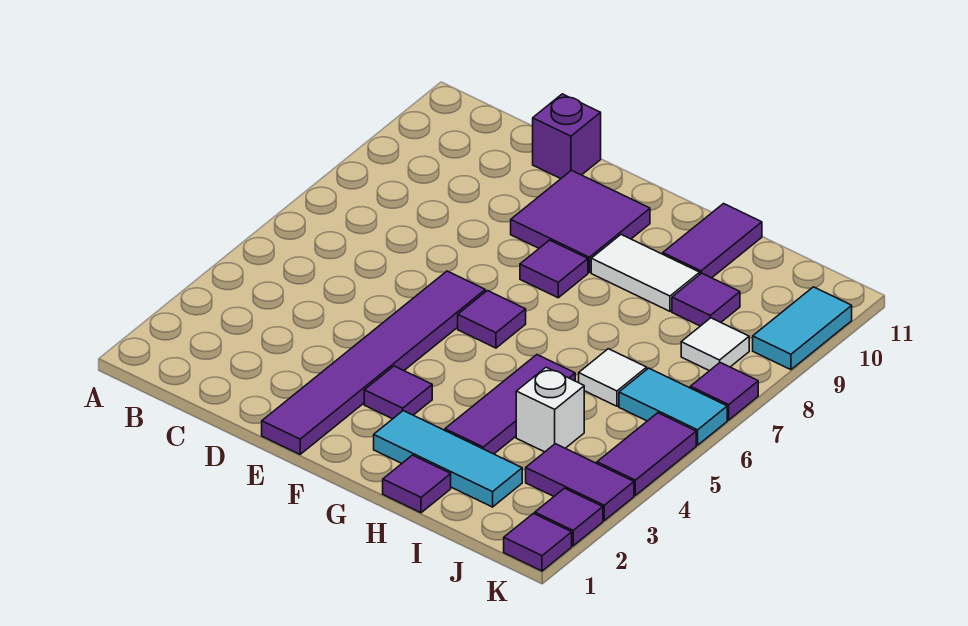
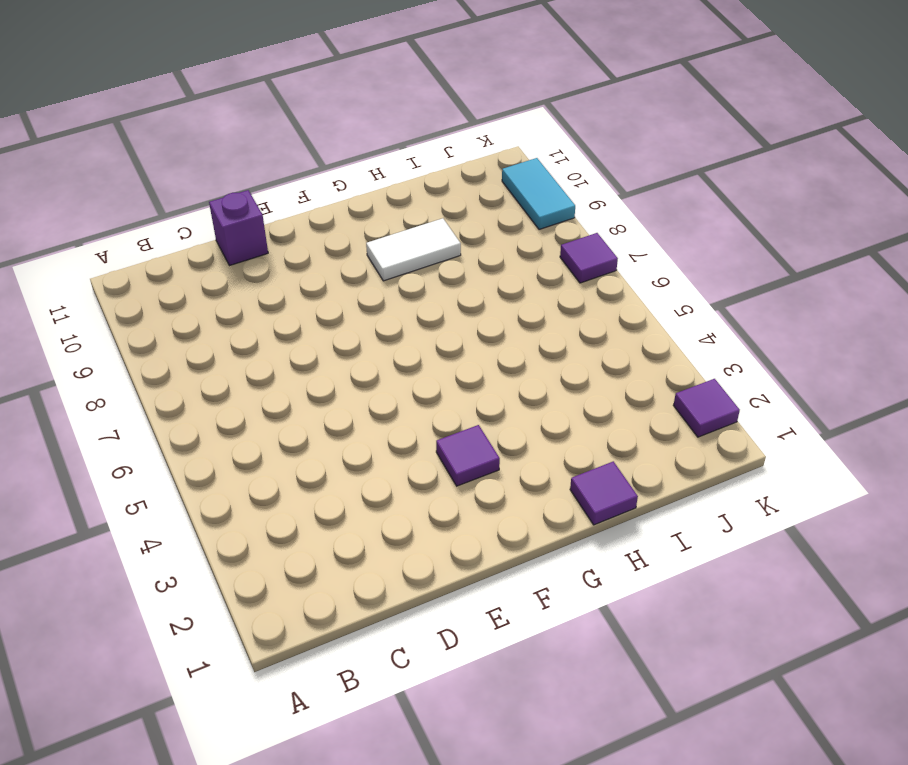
none -> purple tile E1:E6 level 1
none -> purple tile E9:F10 level 1
none -> purple tile F6 level 1

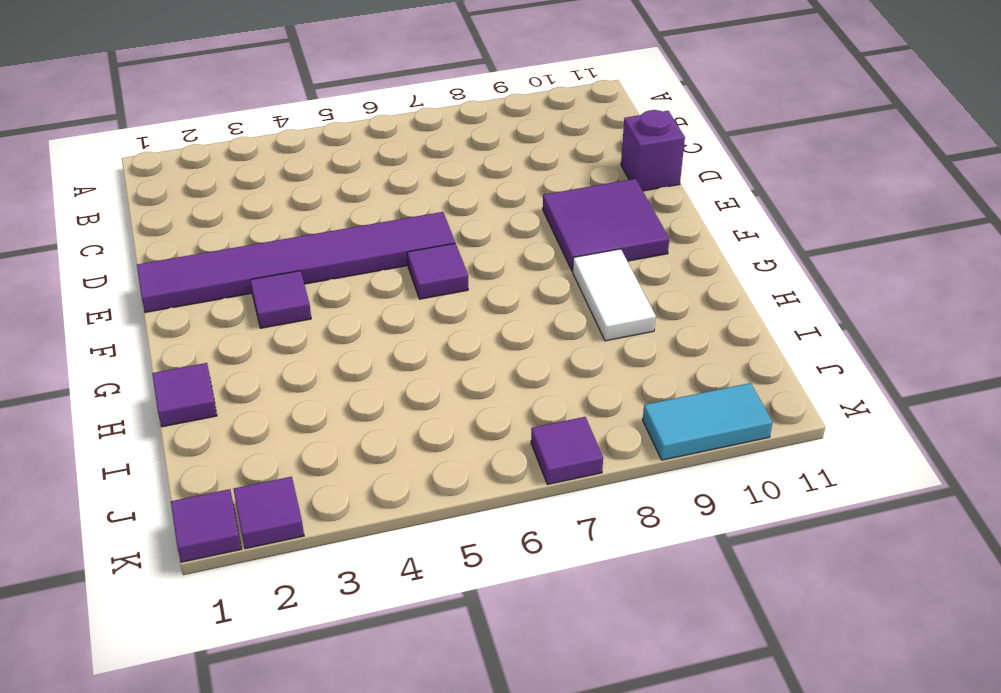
none -> purple tile F8 level 1
none -> cyan tile G2:I2 level 1
none -> purple tile H3:H5 level 1

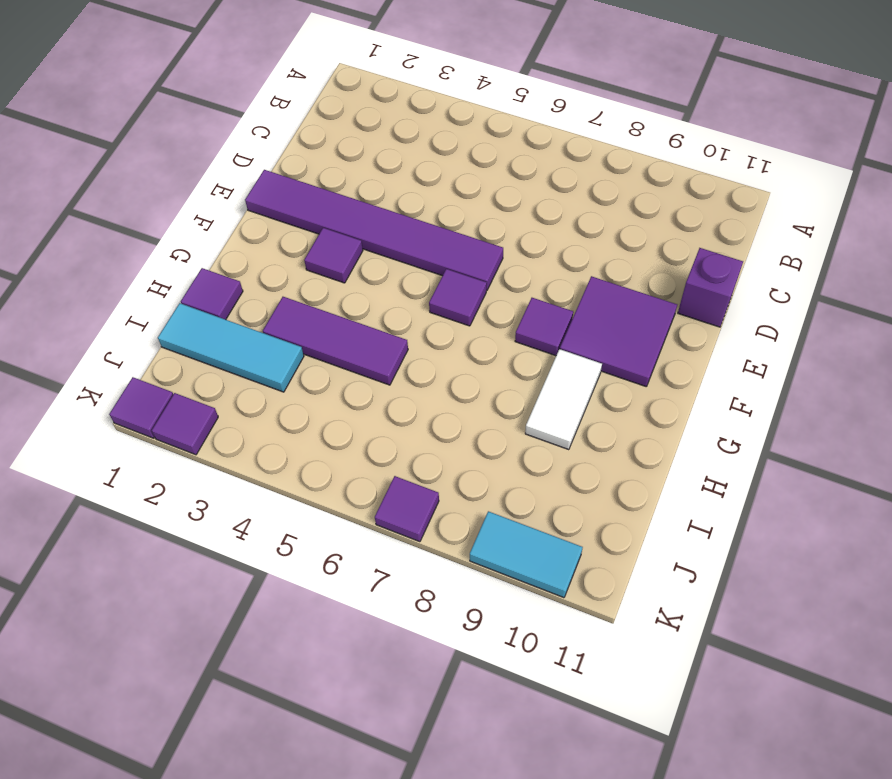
cyan tile I1:I3 level 1 -> cyan tile G2:I2 level 1
none -> purple tile H10:H11 level 1
none -> white brick I4 level 1
none -> white tile I6 level 1

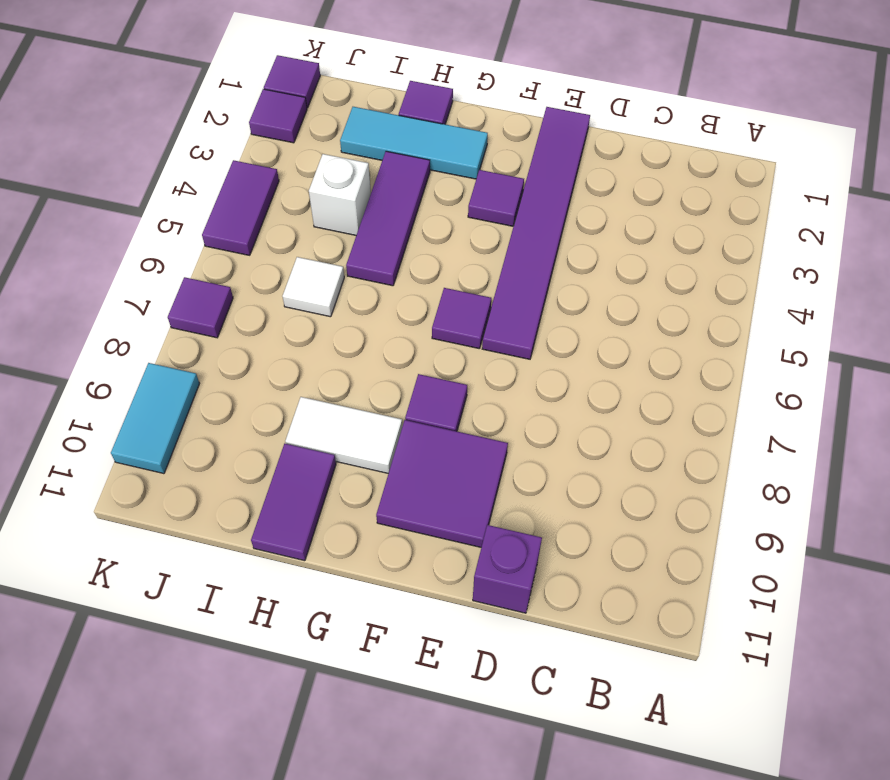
none -> purple tile I9 level 1
none -> purple tile J3:K3 level 1
none -> cyan tile J6:K6 level 1

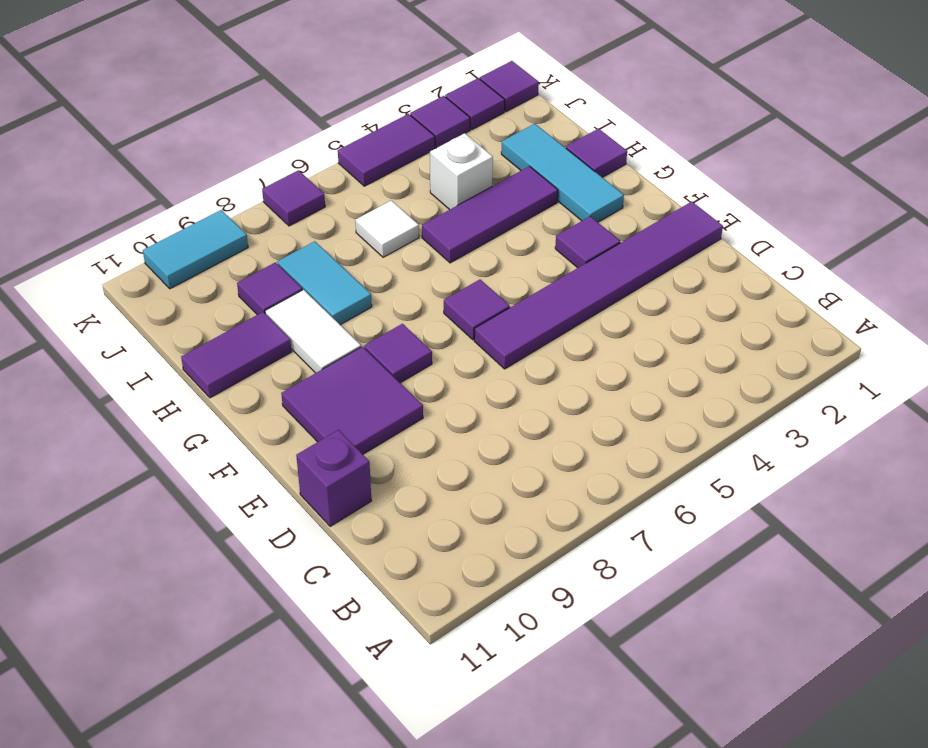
cyan tile H8:I8 level 1 -> cyan tile J6:K6 level 1
purple tile K3 level 1 -> purple tile J3:K3 level 1
none -> white tile J8 level 1

